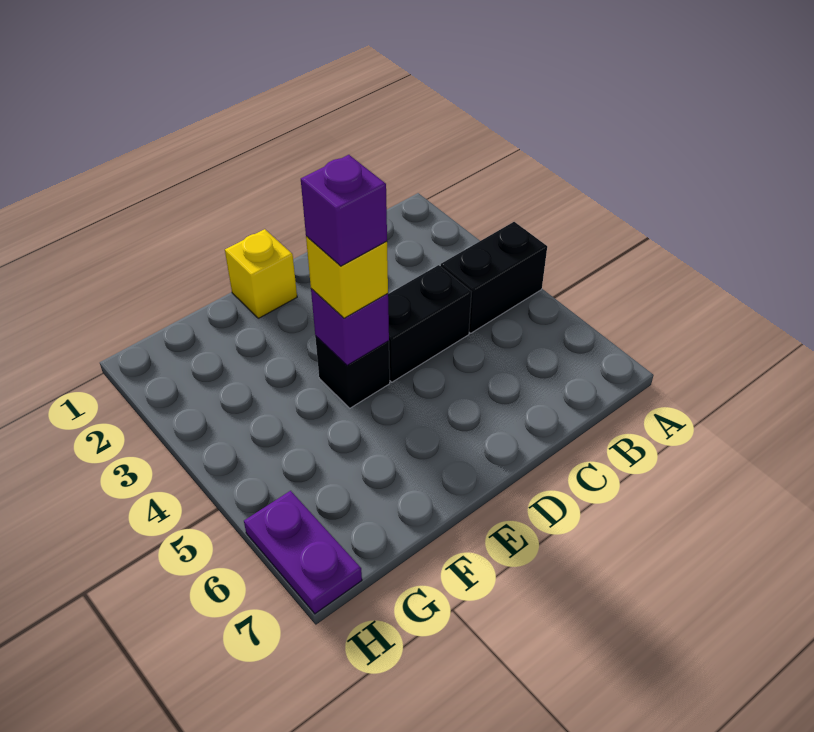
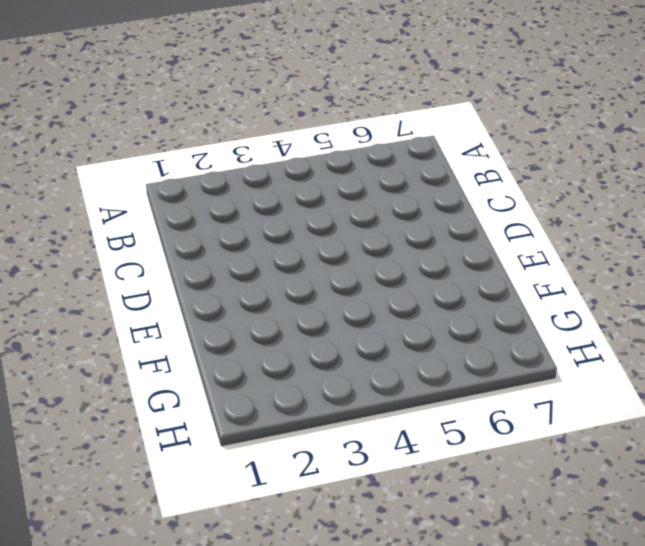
none -> black brick A4:B4 level 1
none -> black brick C4:D4 level 1

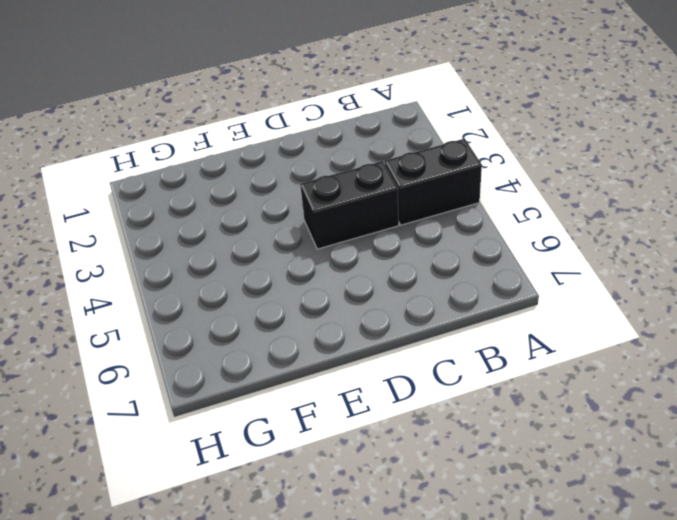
none -> yellow brick E1 level 1
none -> black brick E4 level 1

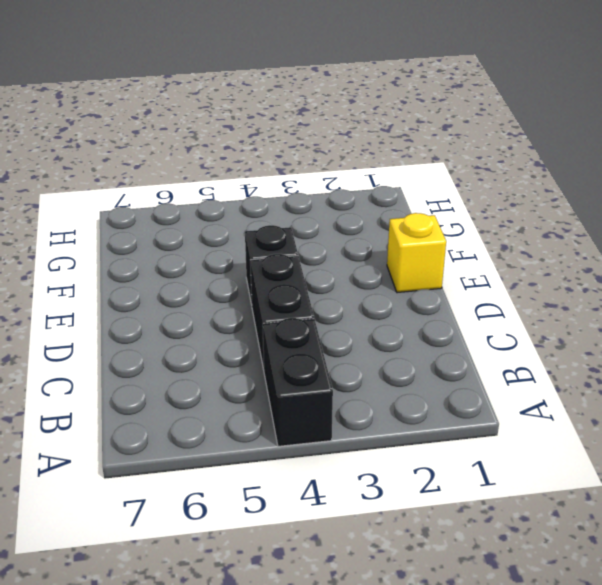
none -> purple plate H6:H7 level 1
none -> purple brick E4 level 2

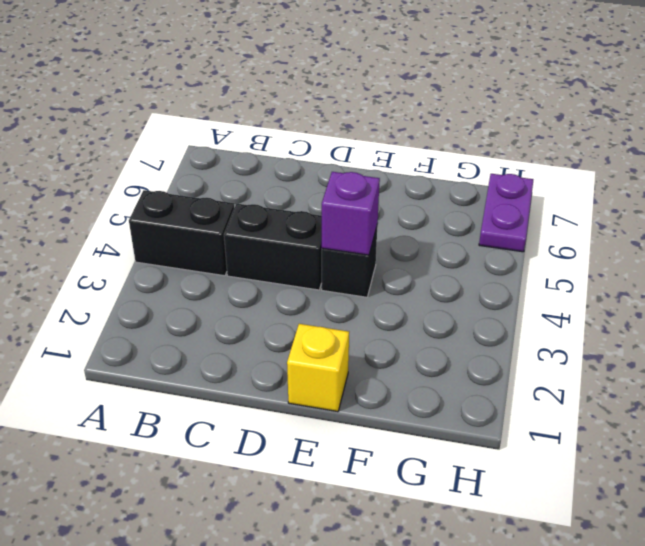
none -> yellow brick E4 level 3
none -> purple brick E4 level 4

